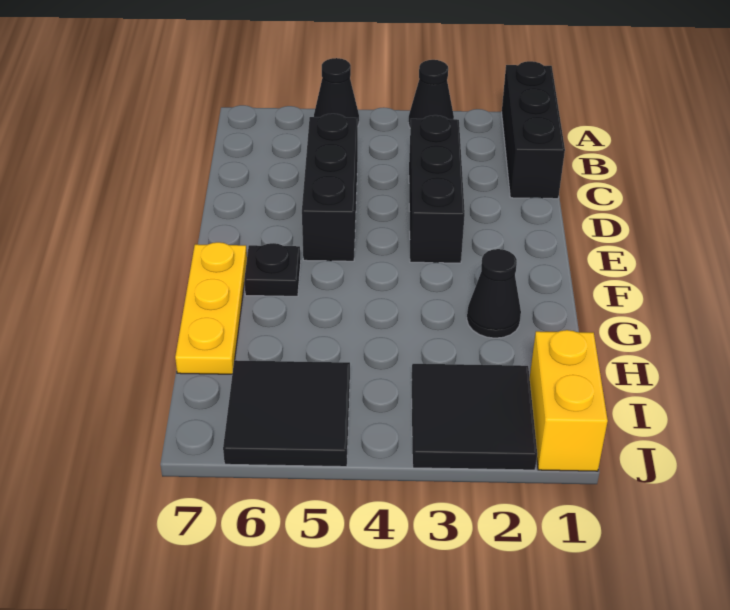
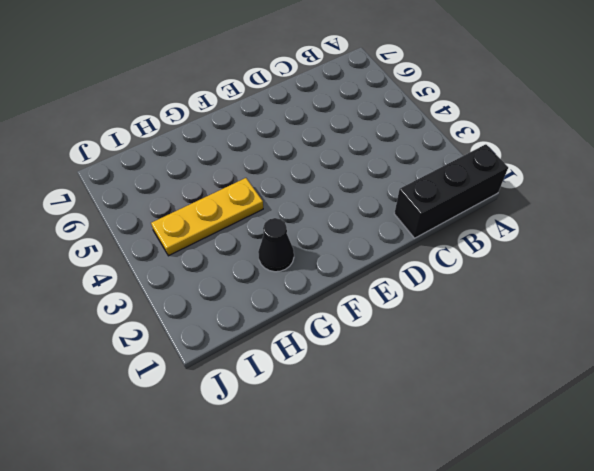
yellow plate G4:I4 level 1 -> yellow plate F7:H7 level 1
none -> black cone A3 level 1
none -> black cone A5 level 1

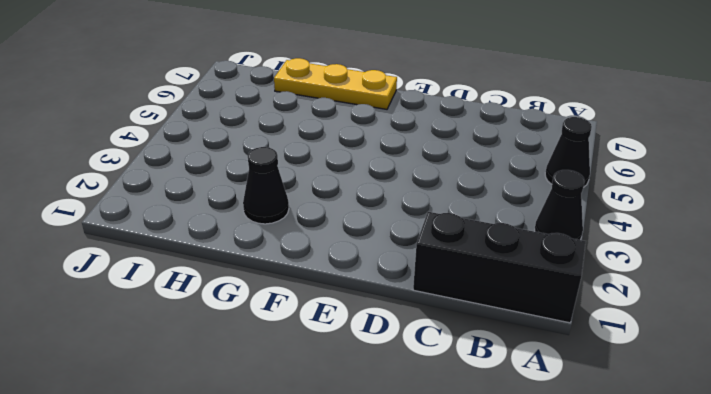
none -> black brick C3:E3 level 1
none -> black brick C5:E5 level 1

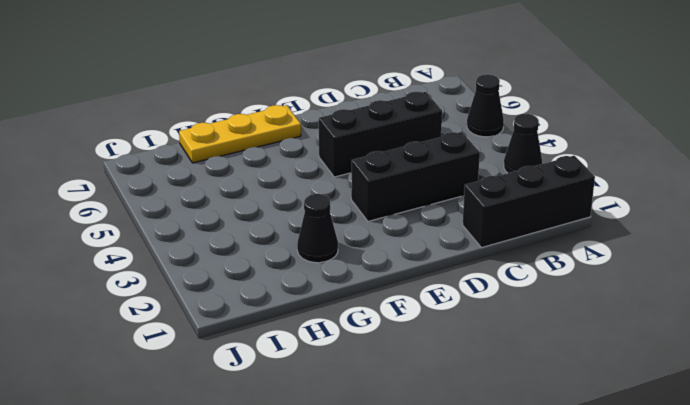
none -> black plate F6 level 1
none -> yellow brick I1:J1 level 1

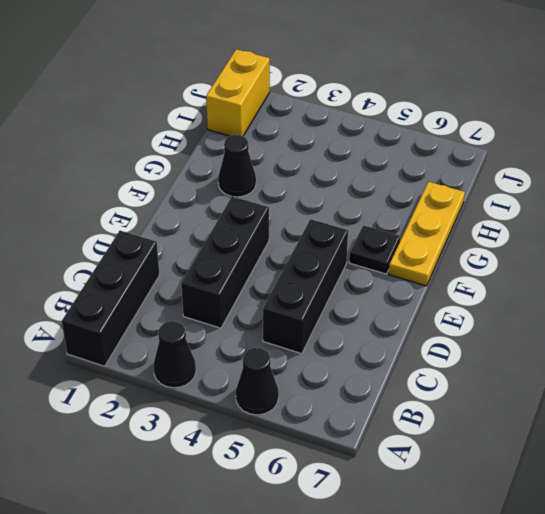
none -> black tile I2:J3 level 1
none -> black tile I5:J6 level 1

